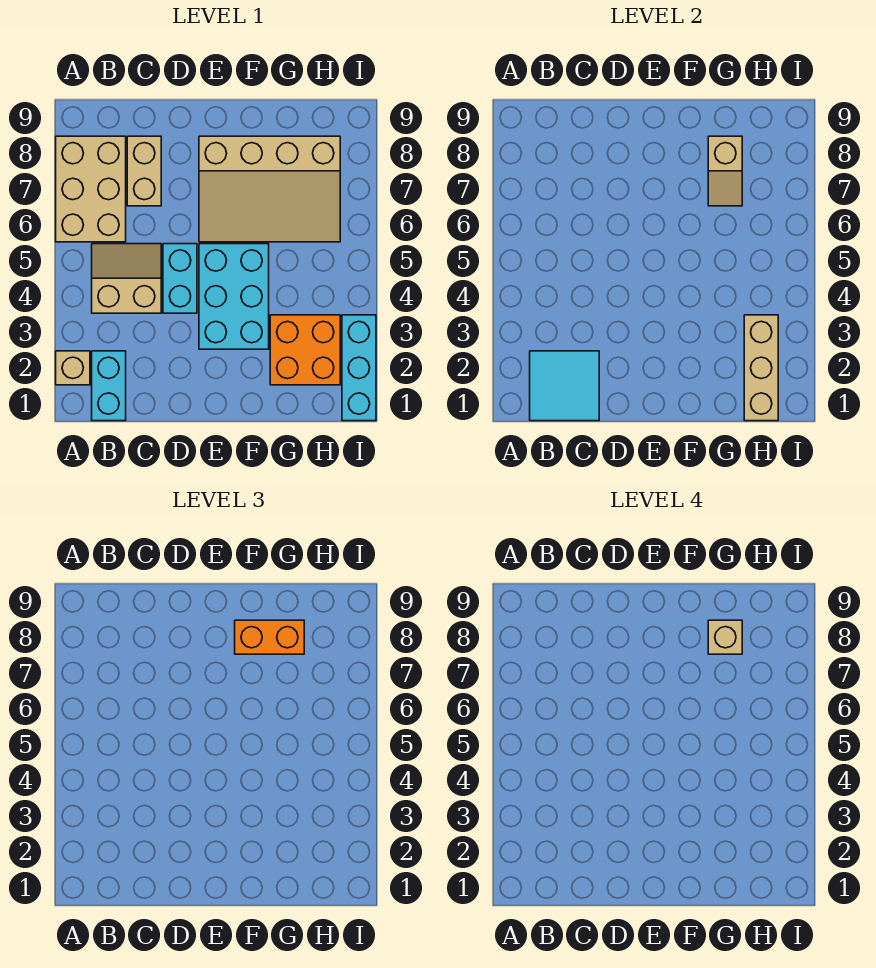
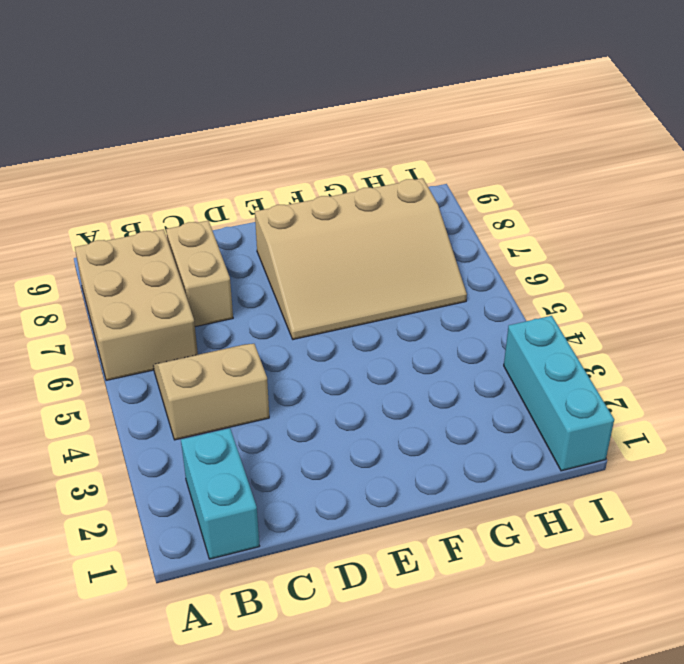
none -> tan brick A2 level 1
none -> cyan brick D4:D5 level 1
none -> cyan brick E3:F5 level 1

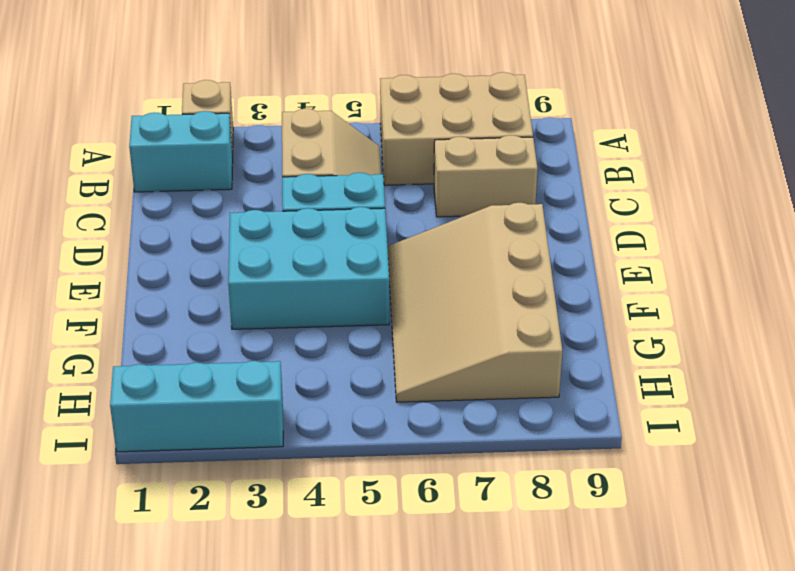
none -> orange brick G2:H3 level 1
none -> cyan tile B1:C2 level 2
none -> tan slope G7:G8 level 2 top 8

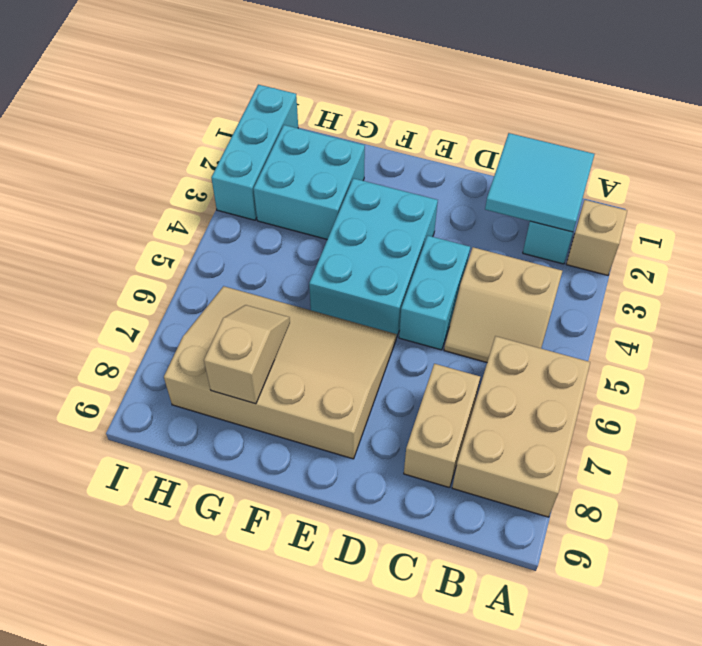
cyan brick G2:H3 level 1 -> orange brick G2:H3 level 1
none -> tan brick H1:H3 level 2
none -> orange brick F8:G8 level 3
none -> tan brick G8 level 4

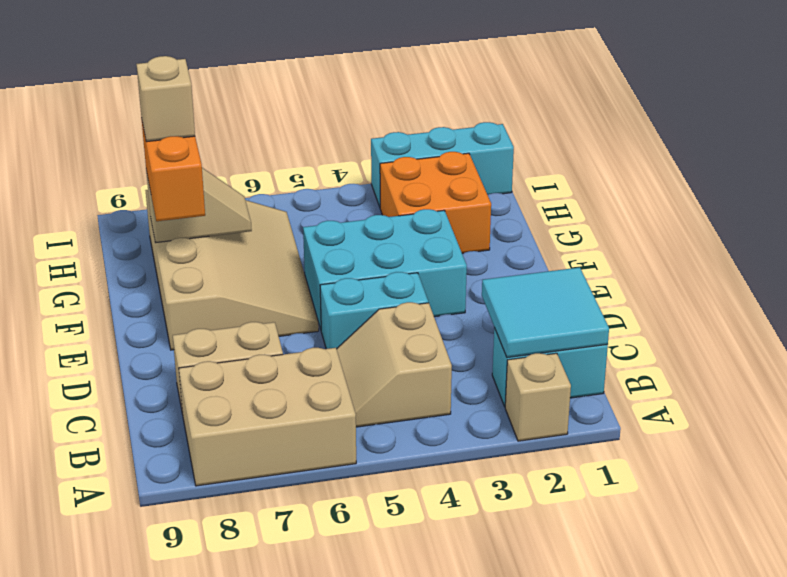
none -> tan brick H1:H3 level 2

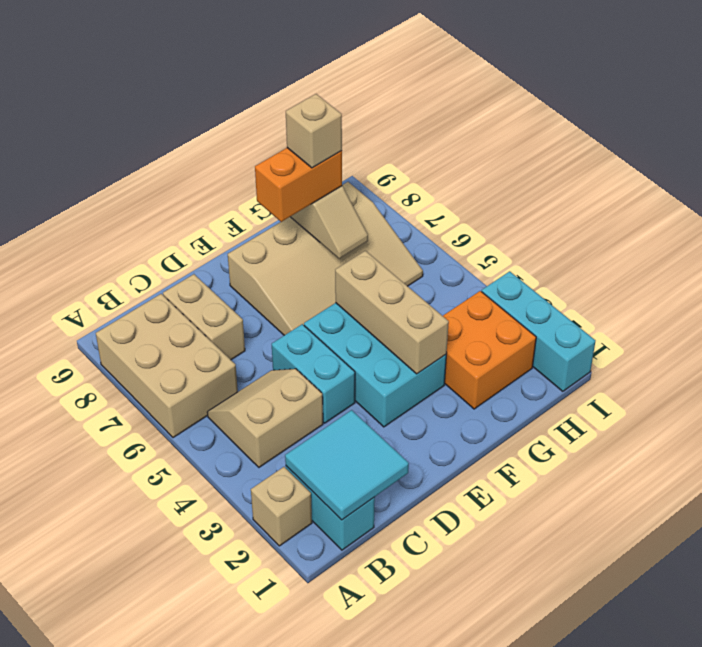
tan brick F3:F5 level 2 -> tan brick H1:H3 level 2

